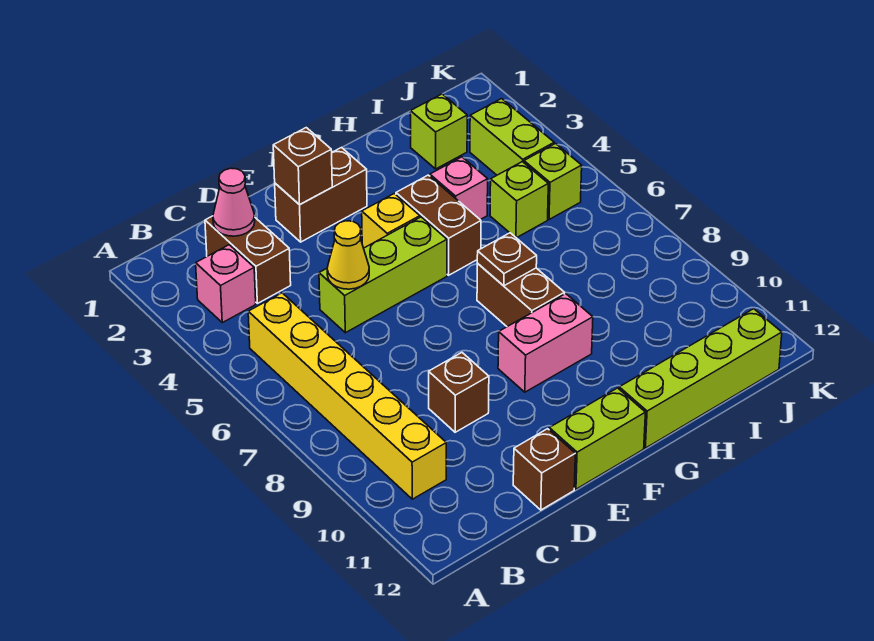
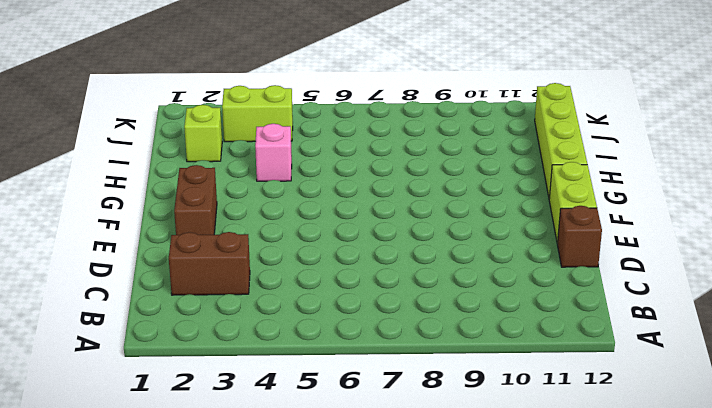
none -> pink brick B3 level 1
none -> yellow brick B5:B10 level 1
none -> lime brick D5:F5 level 1

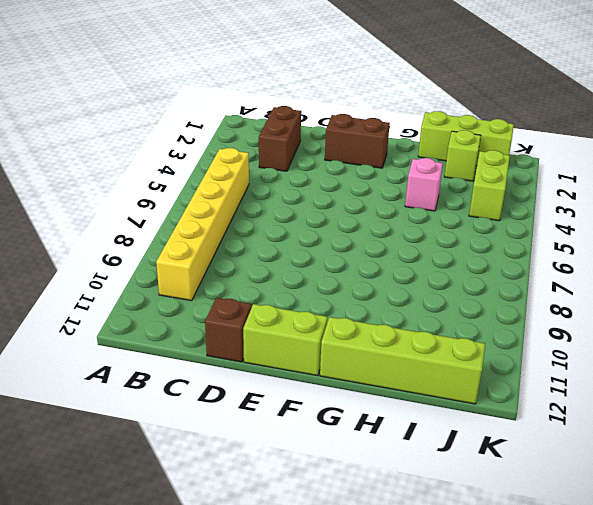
lime brick H1:J1 level 1 -> lime brick D5:F5 level 1
none -> pink brick B3 level 1
none -> brown brick D9 level 1
none -> yellow brick F4 level 1

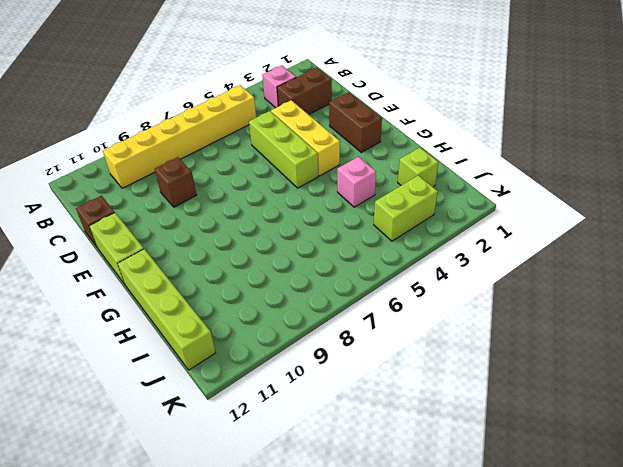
yellow brick D4:F4 level 1 -> yellow brick F4 level 1
none -> pink brick F9:G9 level 1
none -> brown brick G4:G5 level 1
none -> brown brick G7:G8 level 1

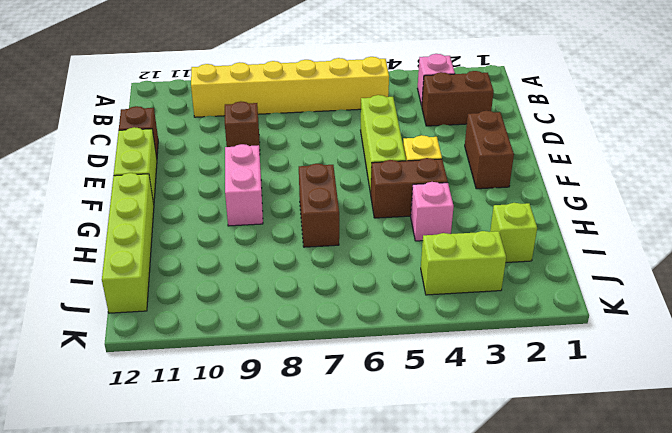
brown brick G7:H7 level 1 -> brown brick G7:G8 level 1
none -> lime brick I5 level 1
none -> lime brick J5 level 1
none -> pink cone C2 level 2

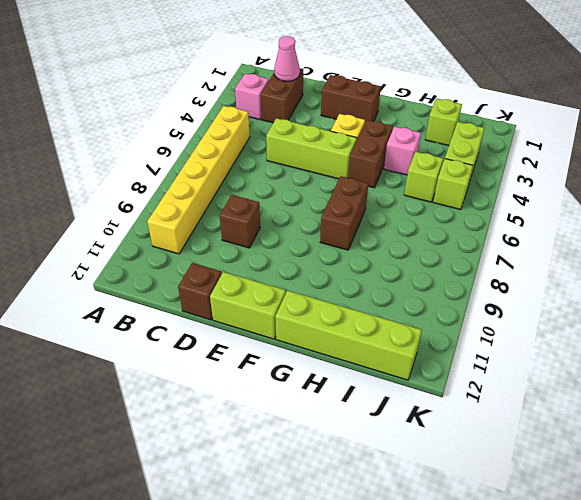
none -> pink brick F9:G9 level 1
none -> yellow cone D5 level 2
none -> brown brick E2 level 2

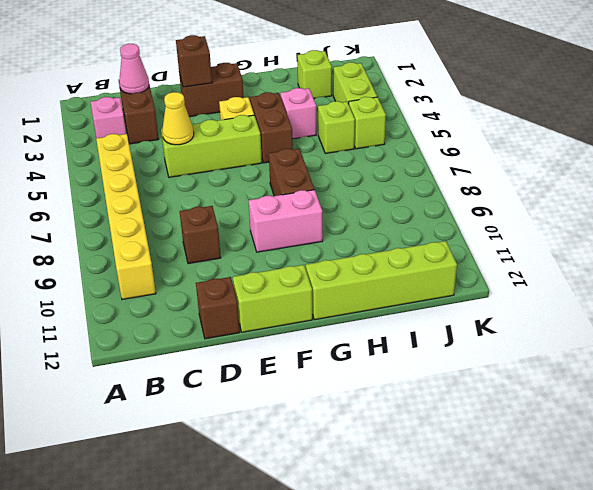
none -> brown plate G7 level 2

